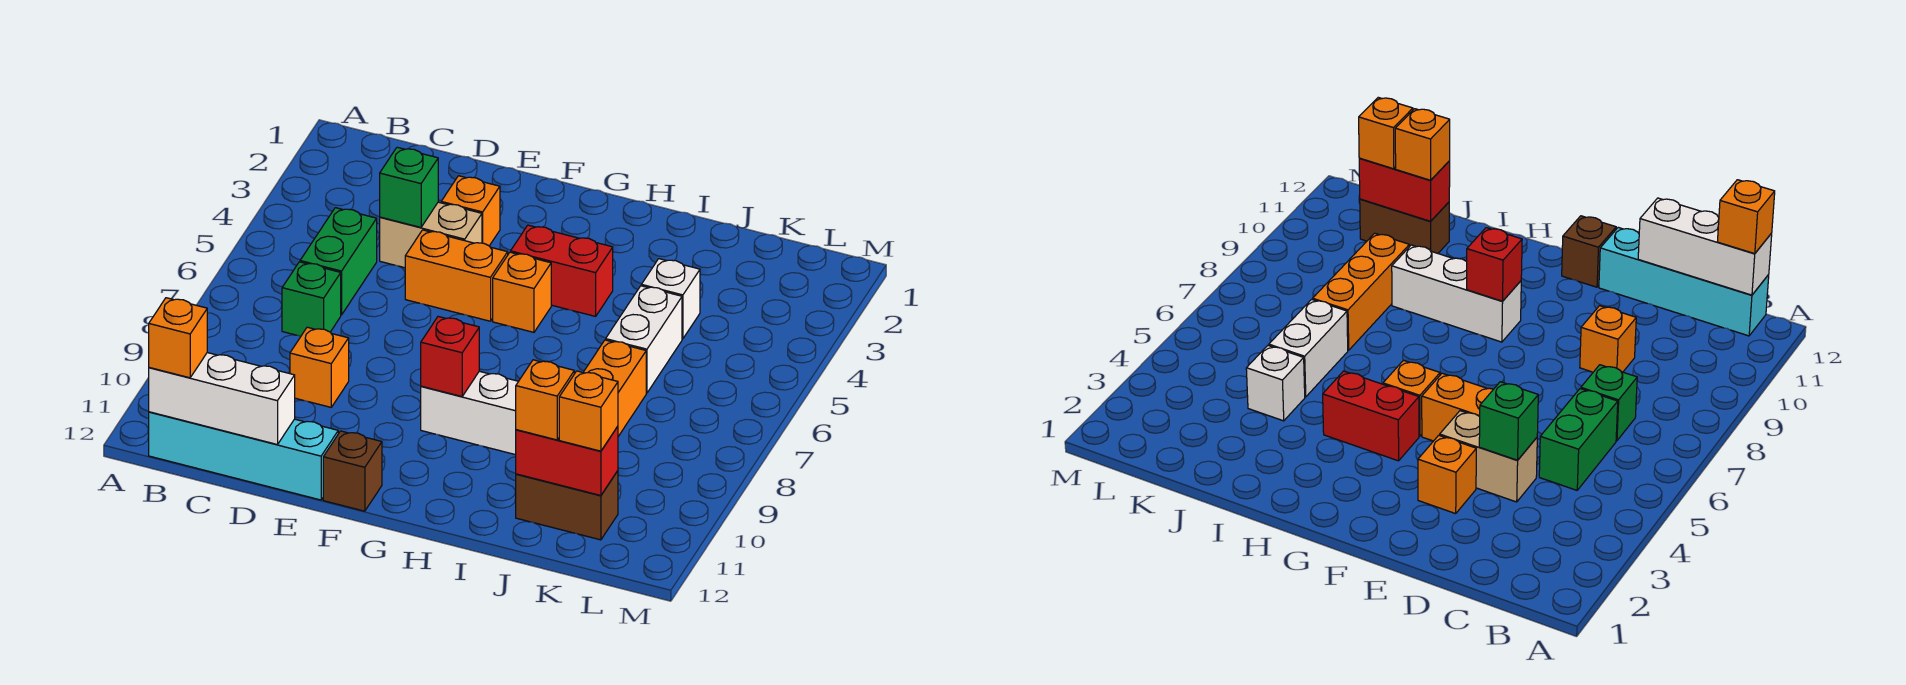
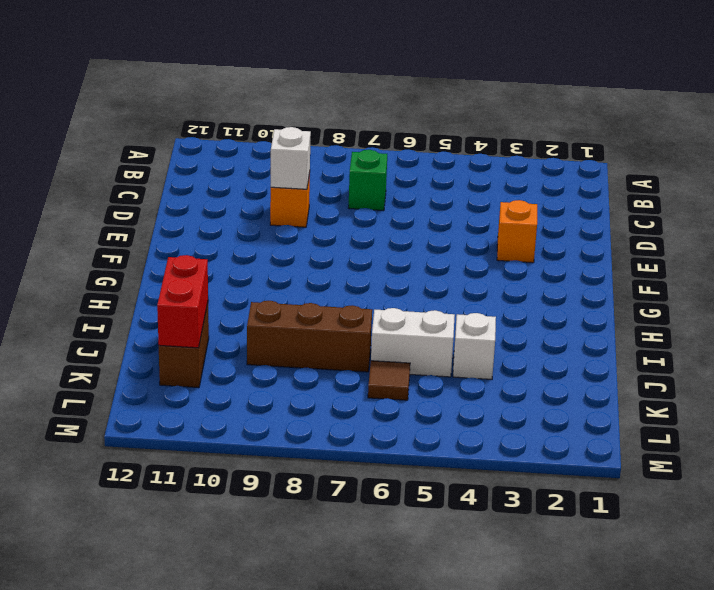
white brick D9 level 2 -> none
brown brick J7:J9 level 1 -> orange brick J7:J9 level 1
brown tile K6 level 1 -> none
none -> cyan brick B12:E12 level 1
none -> green brick C5:C6 level 1
none -> tan brick D4:E4 level 1

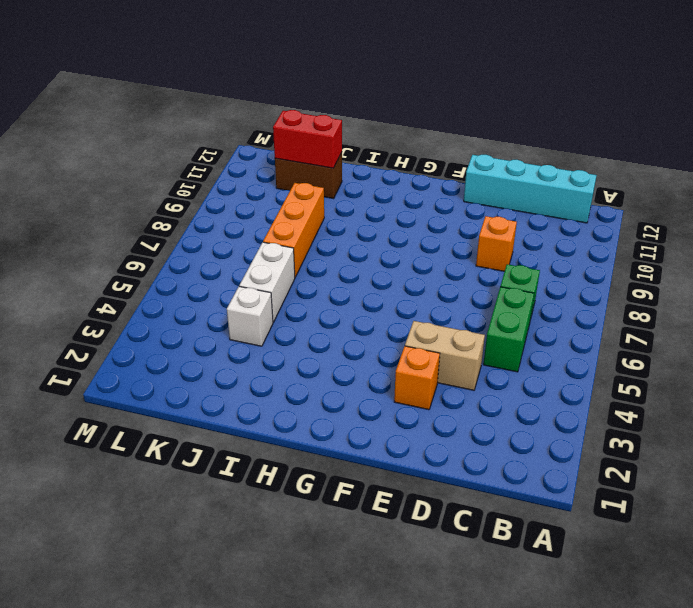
none -> orange brick E5:F5 level 1
none -> brown brick F12 level 1
none -> red brick G4:H4 level 1

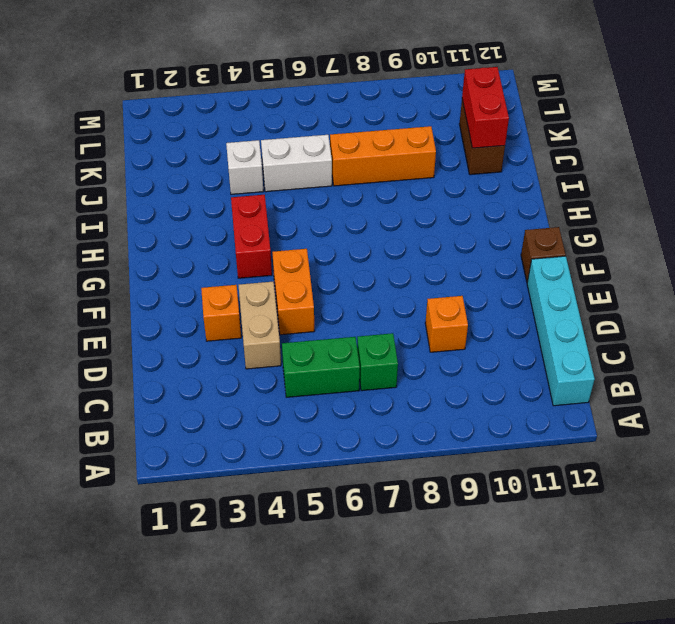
none -> orange brick G5 level 1
none -> white brick G9:I9 level 1
none -> white brick B12:D12 level 2

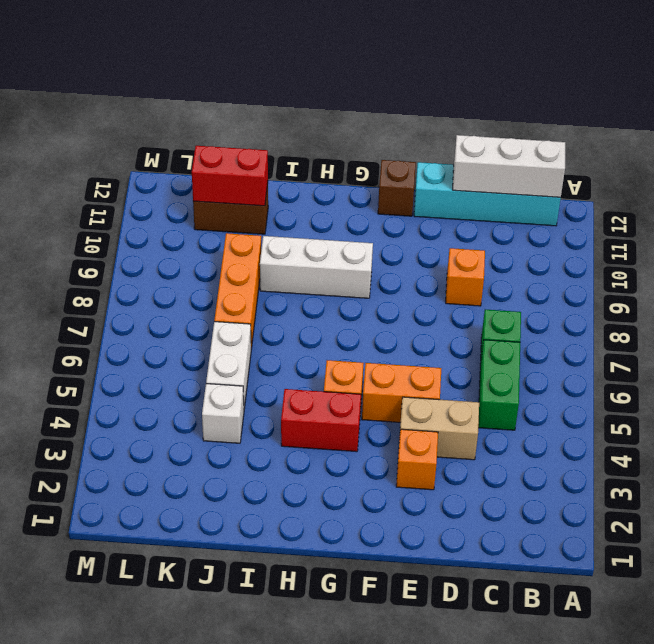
none -> green brick D4 level 2
none -> red brick G9 level 2
none -> orange brick B12 level 3

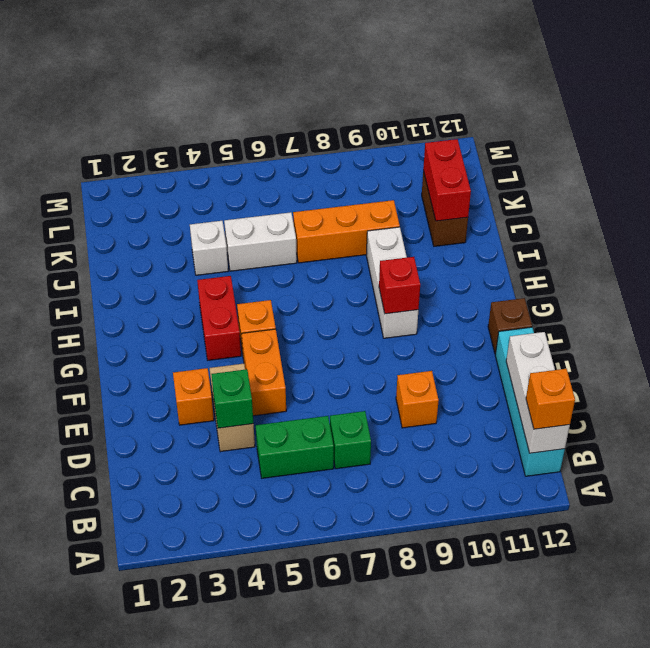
none -> orange brick J11 level 3
none -> orange brick K11 level 3

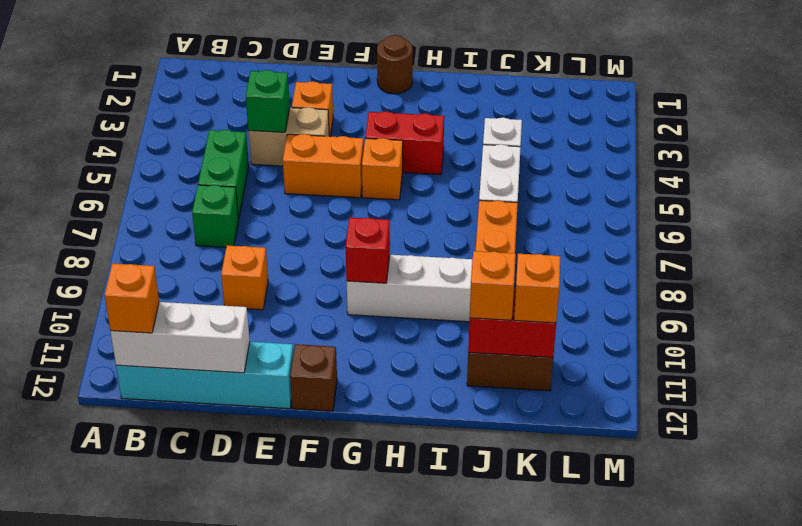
brown round brick G1 level 1 -> none

